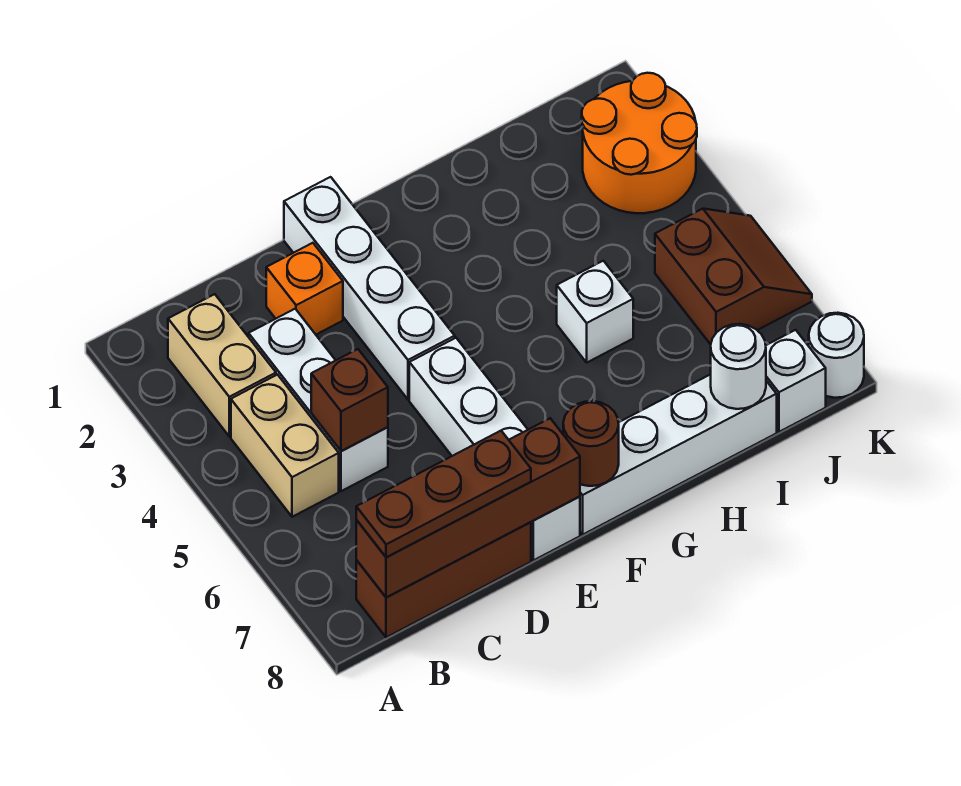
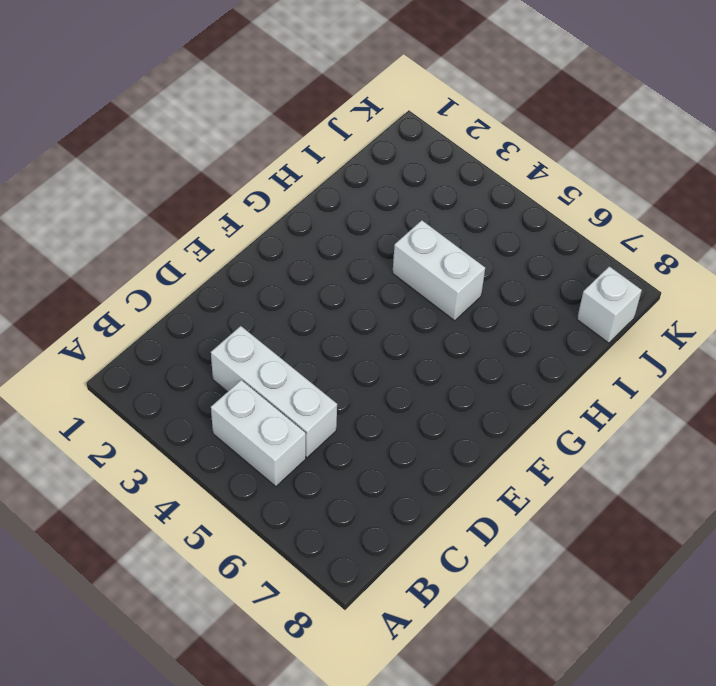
white brick B4:B5 level 1 -> tan brick B4:B5 level 1
white brick H4:H5 level 1 -> white brick H5 level 1
none -> tan brick B2:B3 level 1
none -> brown brick B8:D8 level 1
none -> orange brick D2 level 1

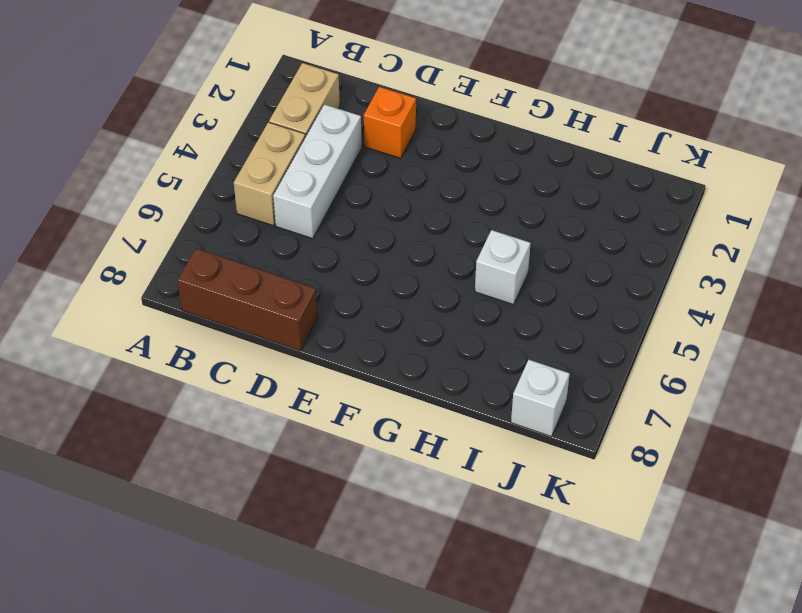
none -> white brick E1:E4 level 1
none -> white brick E5:E8 level 1
none -> white brick F8:I8 level 1

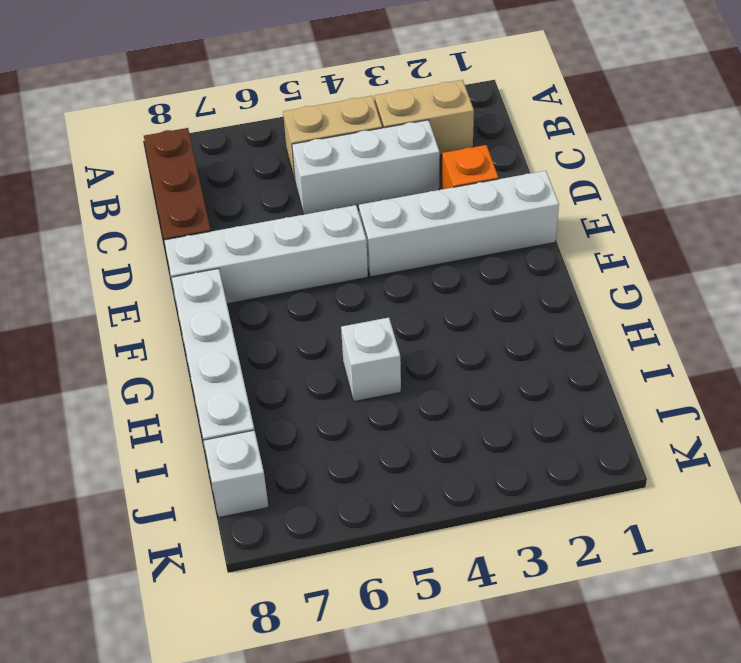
none -> orange round brick J2:K3 level 1
none -> brown slope J5:K6 level 1 top J
none -> white round brick K8 level 1

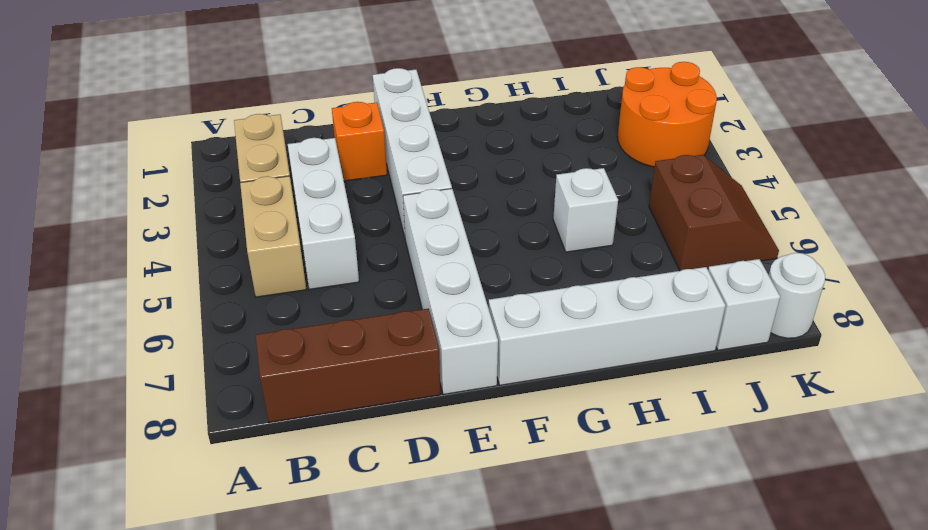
none -> brown brick B8:E8 level 2
none -> brown brick C5 level 2
none -> brown round brick F8 level 2

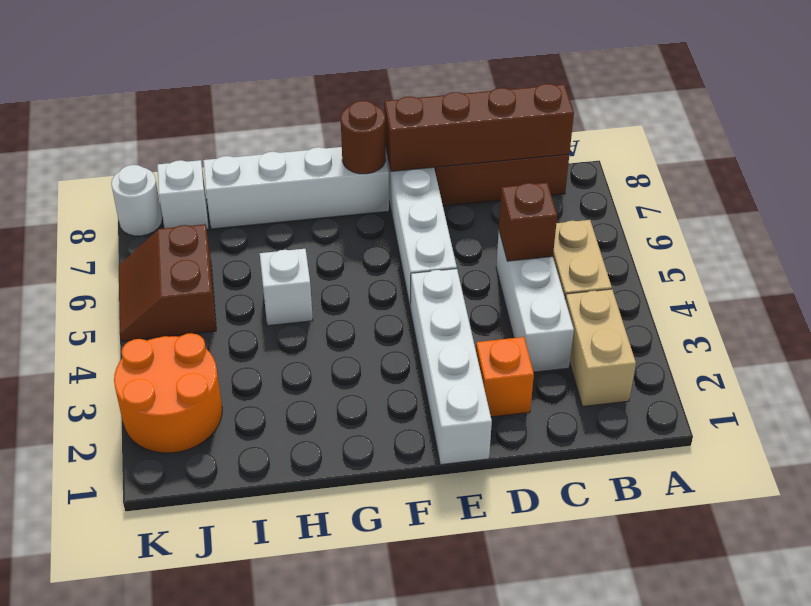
none -> white round brick I8 level 2
none -> brown plate B8:D8 level 3

